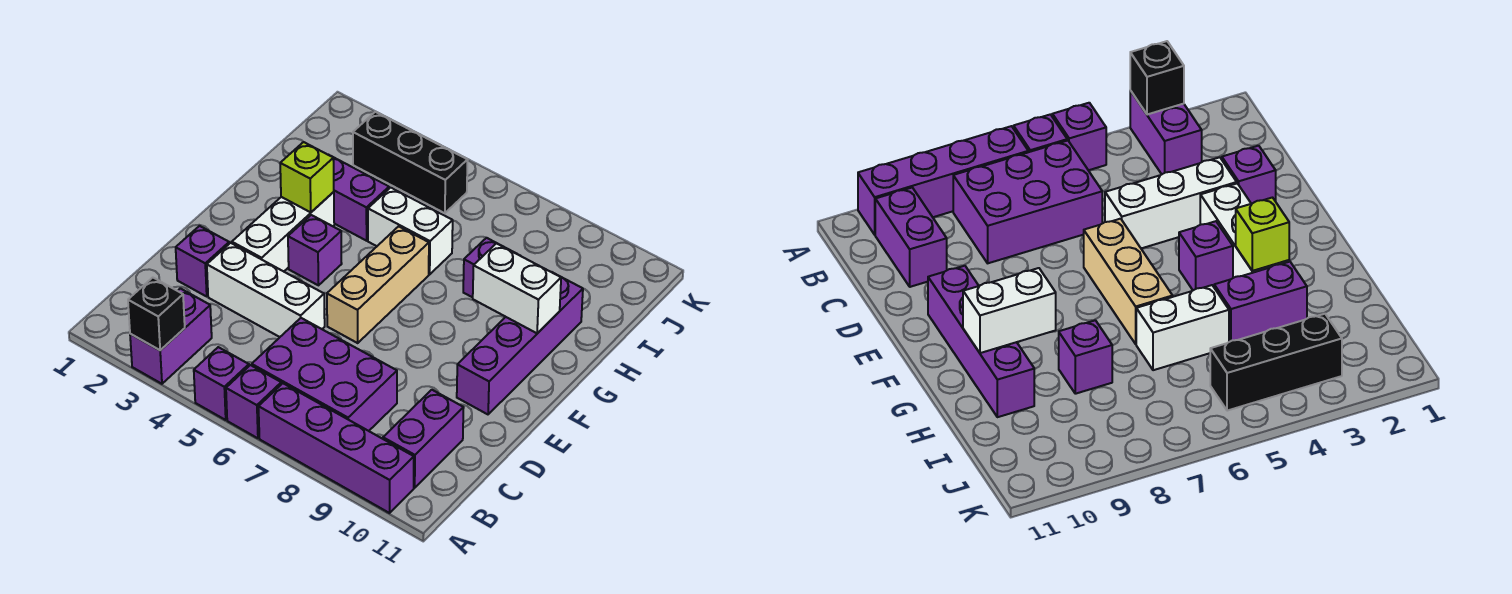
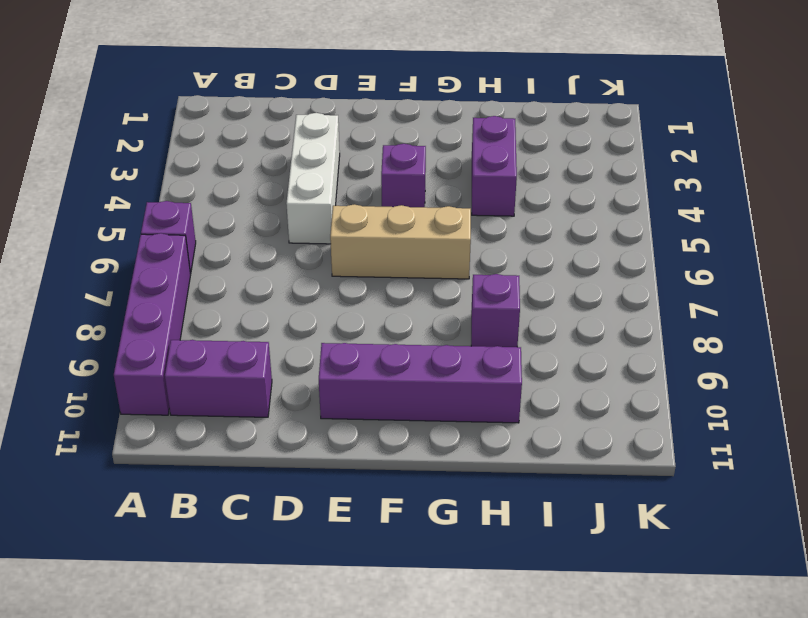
none -> purple brick A3:B3 level 1
none -> purple brick A5 level 1
none -> purple brick B6:C8 level 1

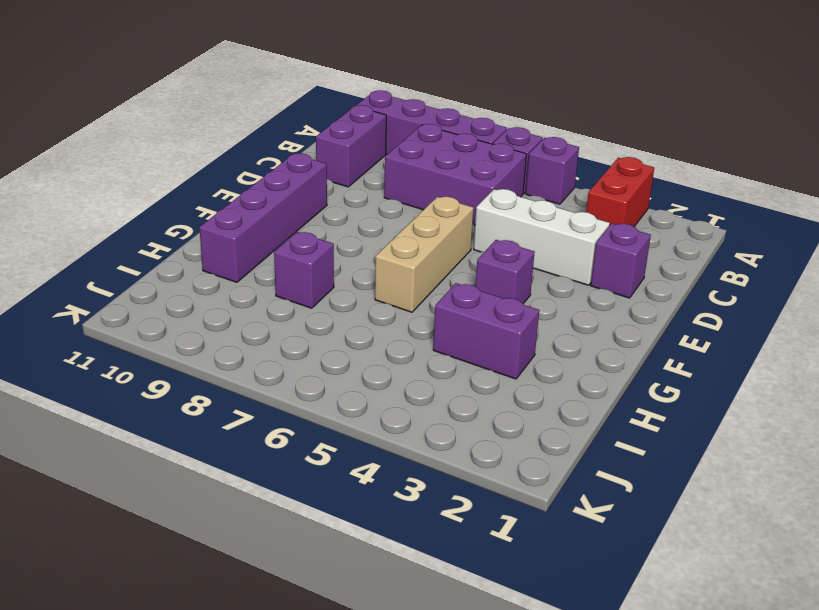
red brick A3:B3 level 1 -> purple brick A3:B3 level 1
none -> white brick E3:G3 level 1
none -> white brick H5:H6 level 1
none -> black brick J3:J5 level 1

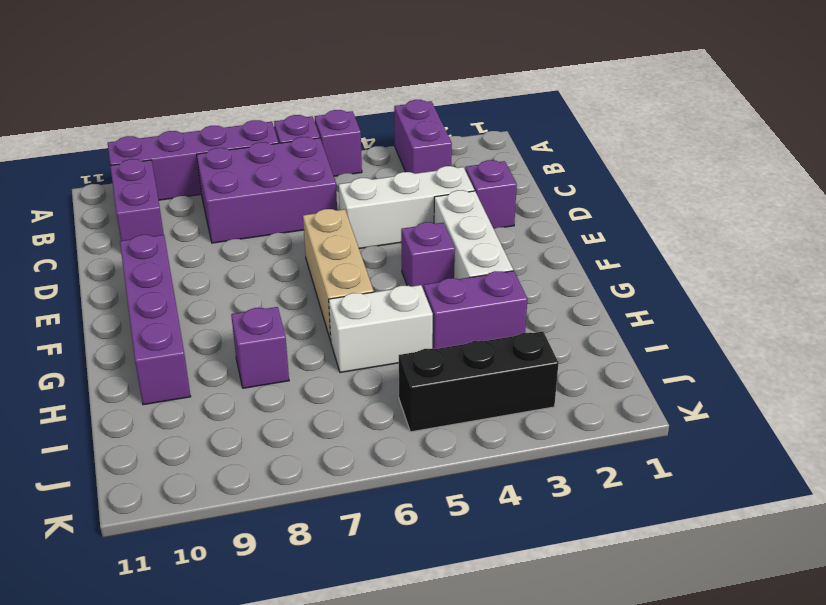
none -> black brick A3 level 2
none -> lime brick G3 level 2
none -> white brick G9:G10 level 2

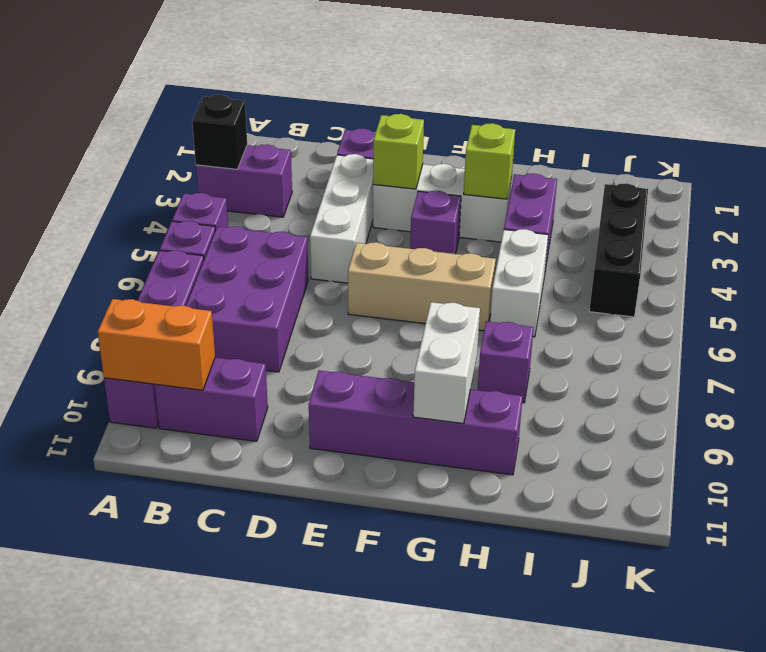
orange brick A10:B10 level 2 -> none
lime brick E3 level 2 -> none

